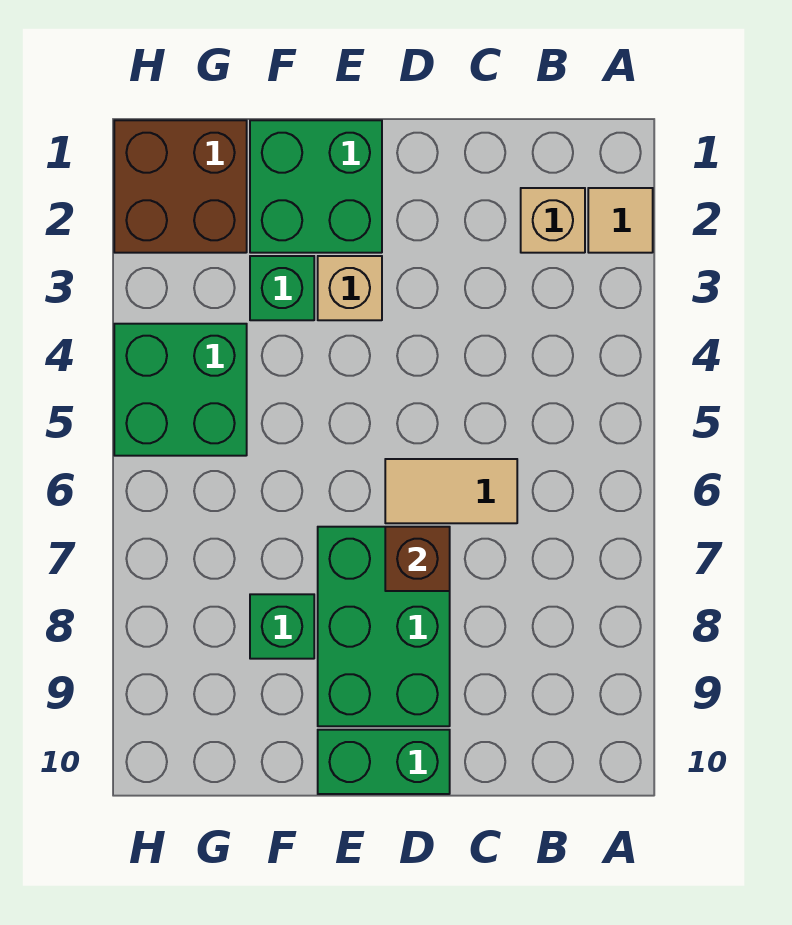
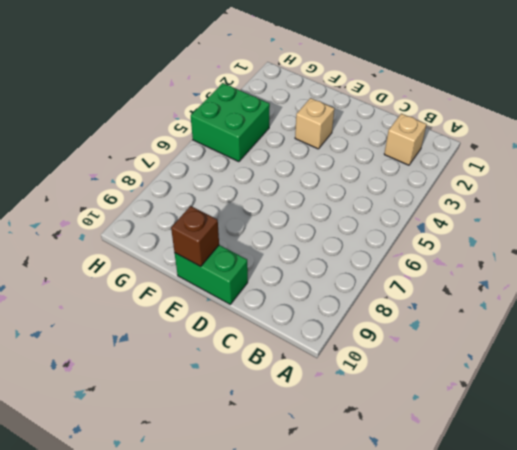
brown brick E10 level 2 -> brown brick D7 level 2
none -> tan tile A2 level 1
none -> tan tile C6:D6 level 1
none -> green brick D7:E9 level 1

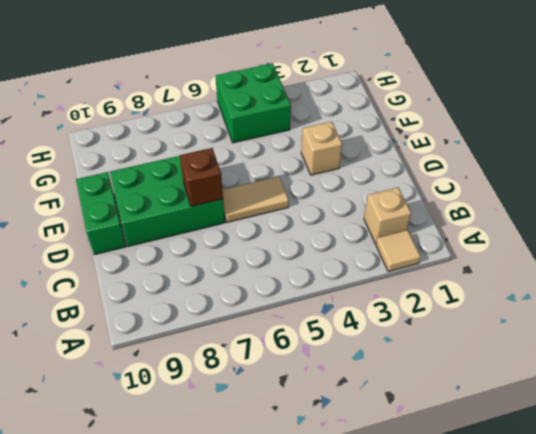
tan tile D5:D6 level 1 -> tan tile C6:D6 level 1
none -> green brick E1:F2 level 1
none -> green brick F3 level 1
none -> green brick F8 level 1

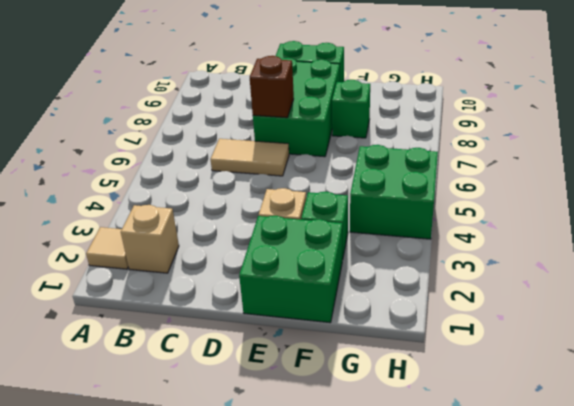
none -> brown brick G1:H2 level 1

